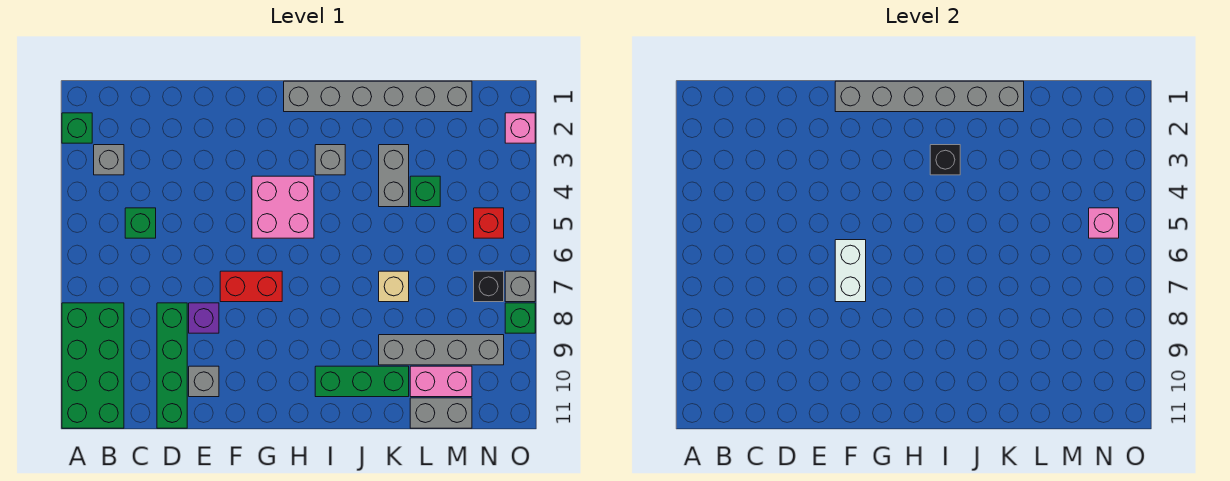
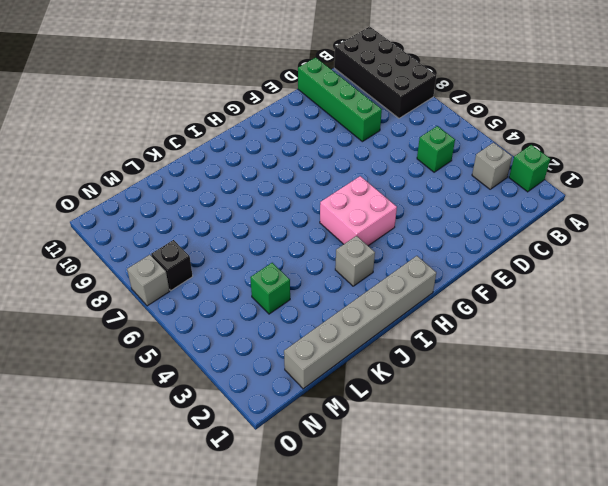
black brick A8:B11 level 1 -> green brick A8:B11 level 1
none -> purple brick E8 level 1
none -> grey brick E10 level 1
none -> red brick F7:G7 level 1

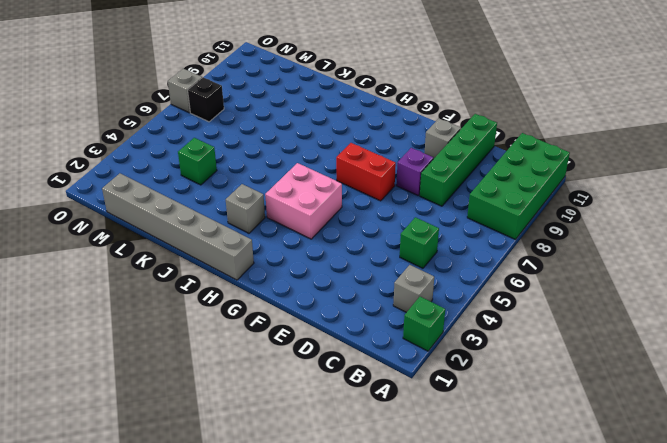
none -> green brick I10:K10 level 1
none -> grey brick K3:K4 level 1
none -> tan brick K7 level 1

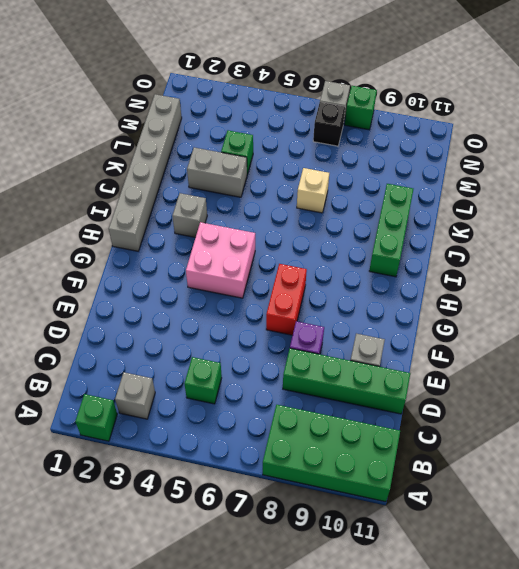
none -> grey brick K9:N9 level 1
none -> pink brick L10:M10 level 1
none -> grey brick L11:M11 level 1

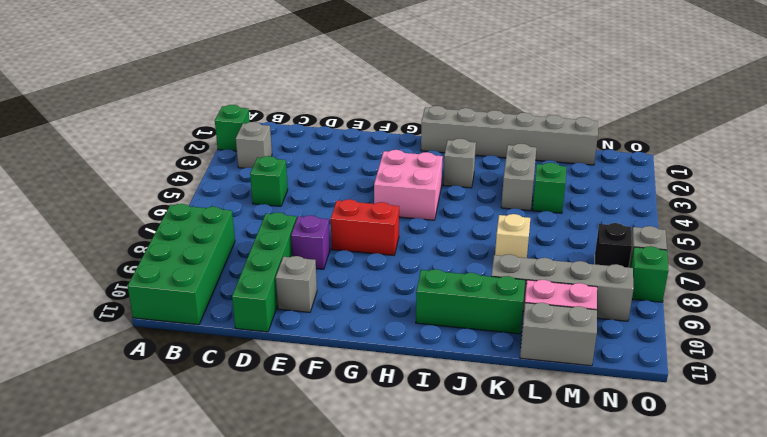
none -> red brick N5 level 1
none -> pink brick O2 level 1
none -> grey brick F1:K1 level 2

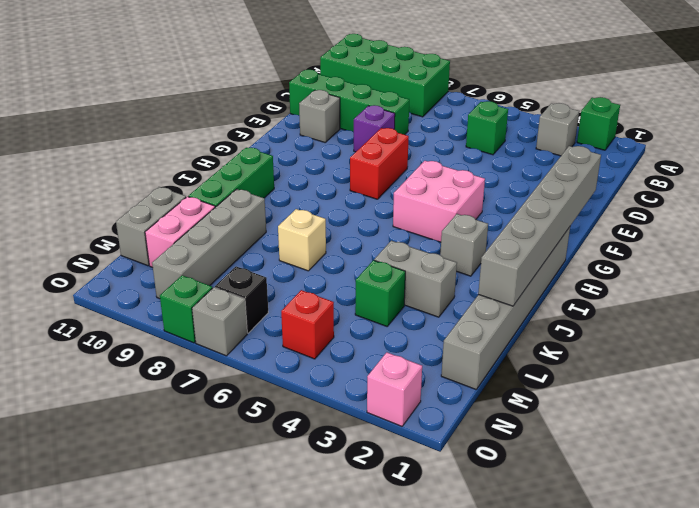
none -> white brick F6:F7 level 2
none -> black brick I3 level 2
none -> pink brick N5 level 2

